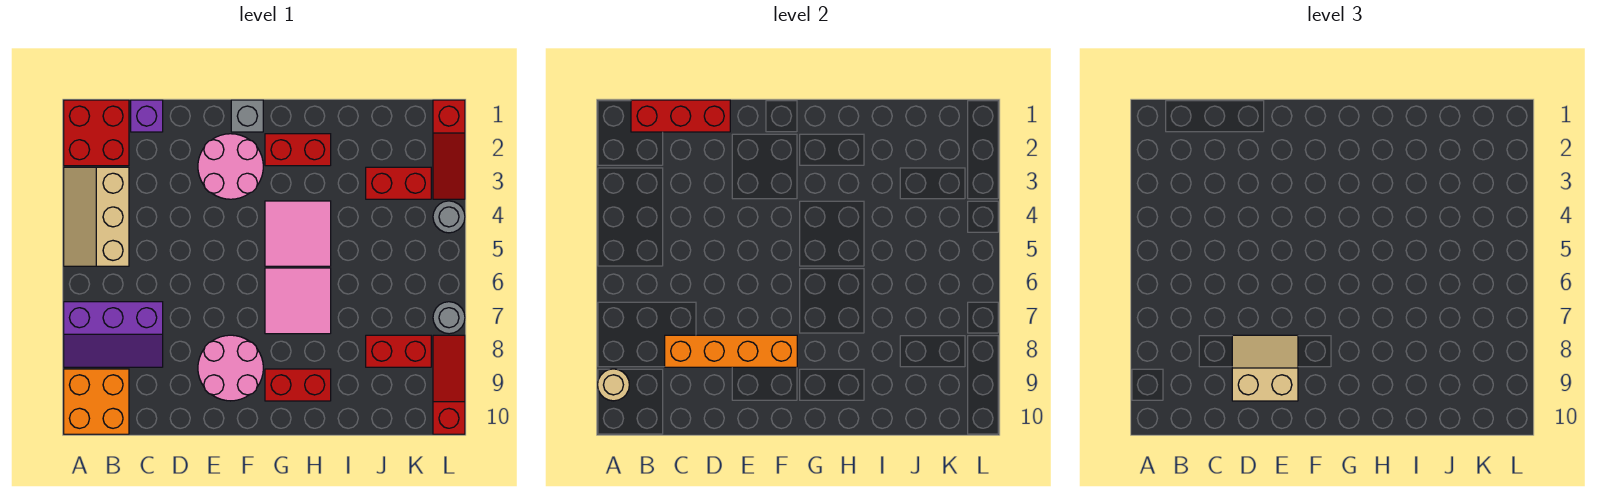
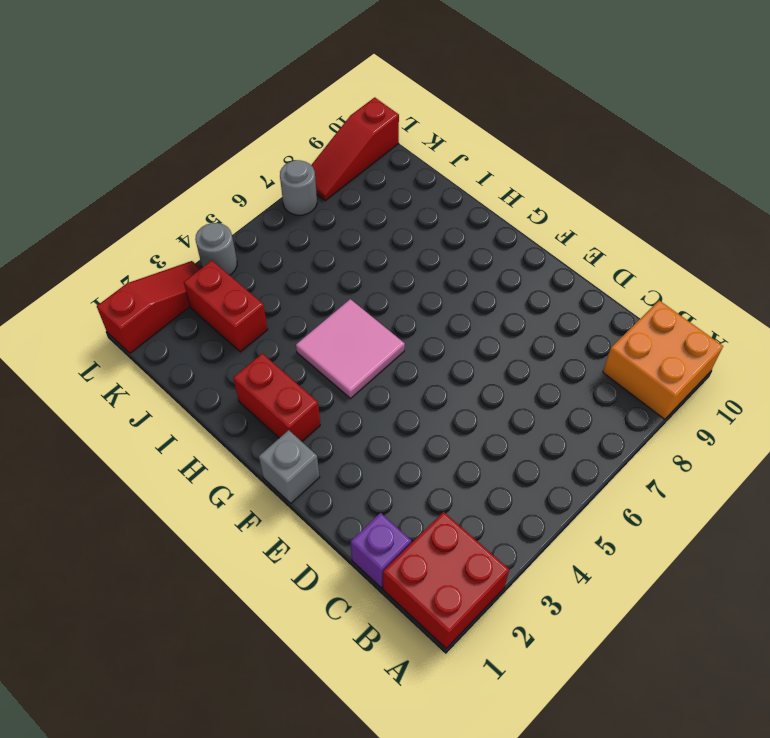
none -> tan slope A3:B5 level 1 top B
none -> purple slope A7:C8 level 1 top 7
none -> pink round brick E2:F3 level 1

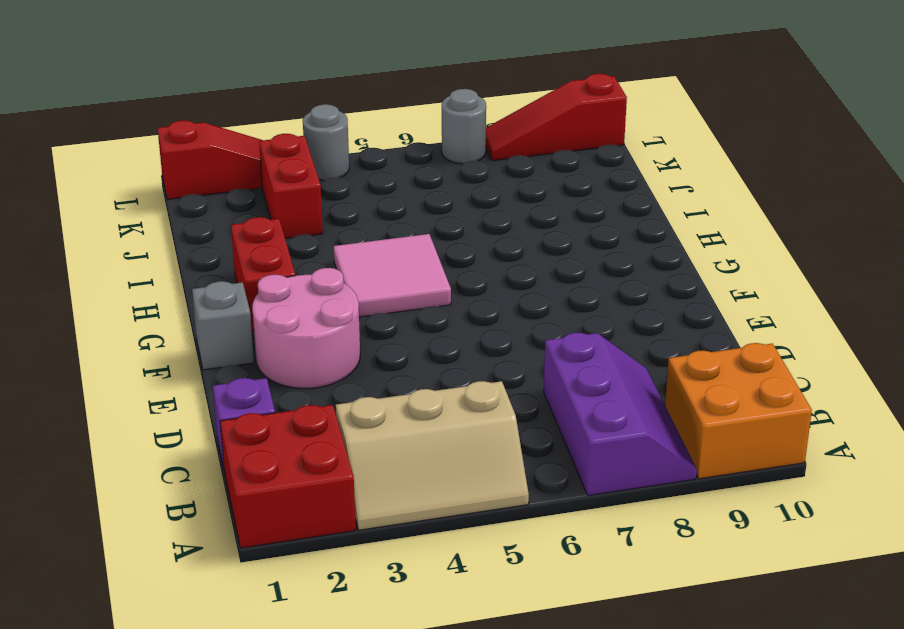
none -> pink round brick E8:F9 level 1
none -> pink tile G6:H7 level 1
none -> red brick G9:H9 level 1

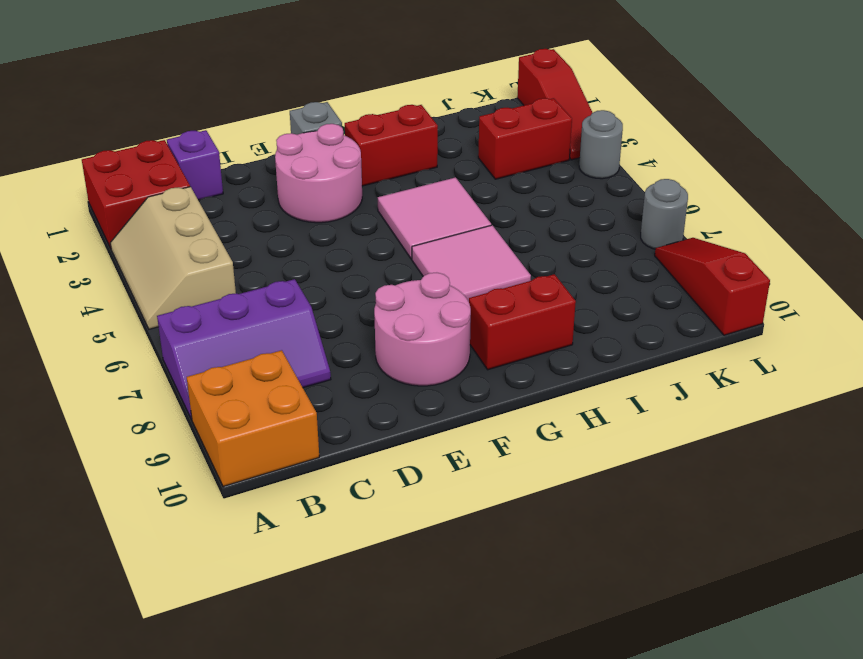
none -> red brick J8:K8 level 1
none -> tan round brick A9 level 2
none -> red brick B1:D1 level 2

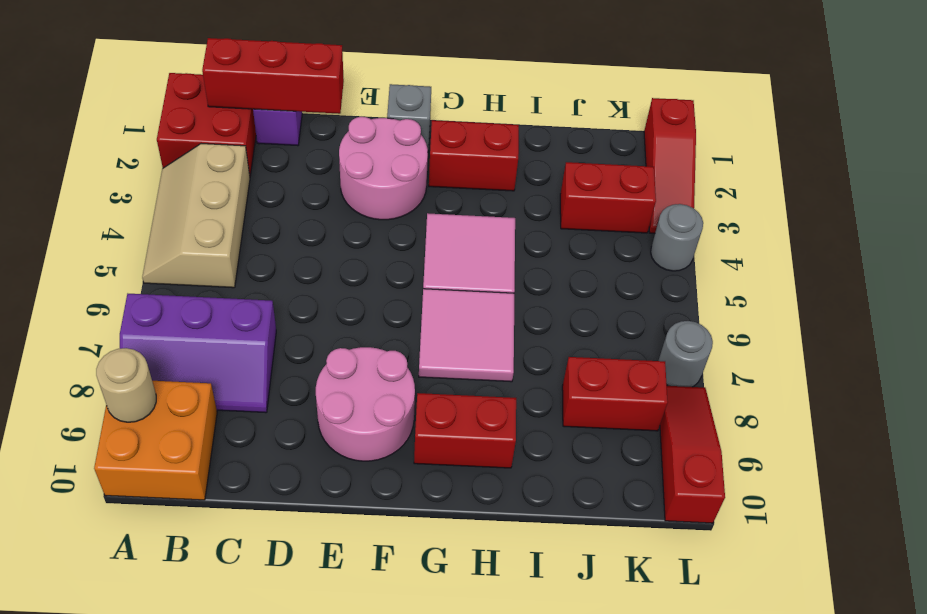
none -> orange brick C8:F8 level 2
none -> tan slope D8:E9 level 3 top 9

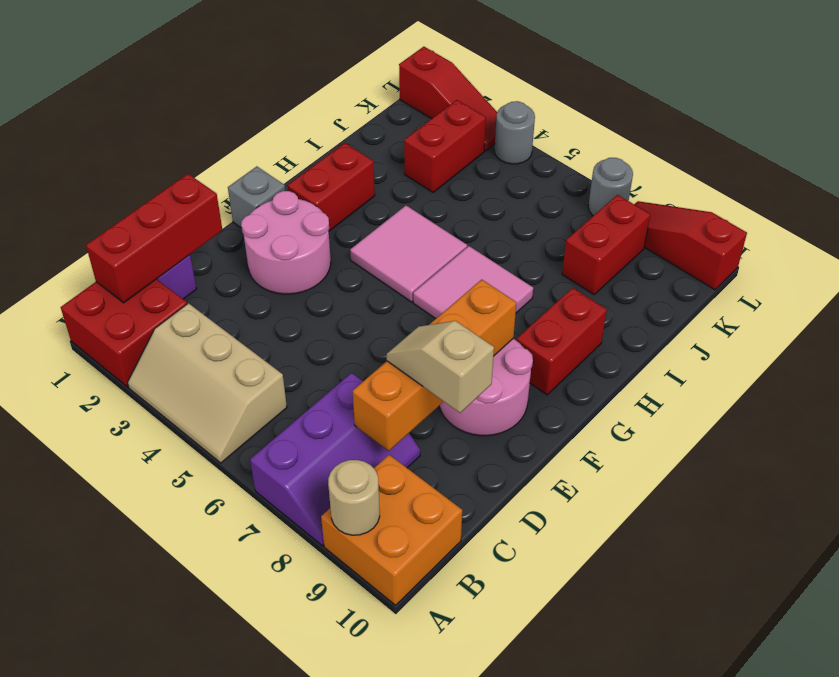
tan slope D8:D9 level 3 top 9 -> tan slope D8:E9 level 3 top 9

